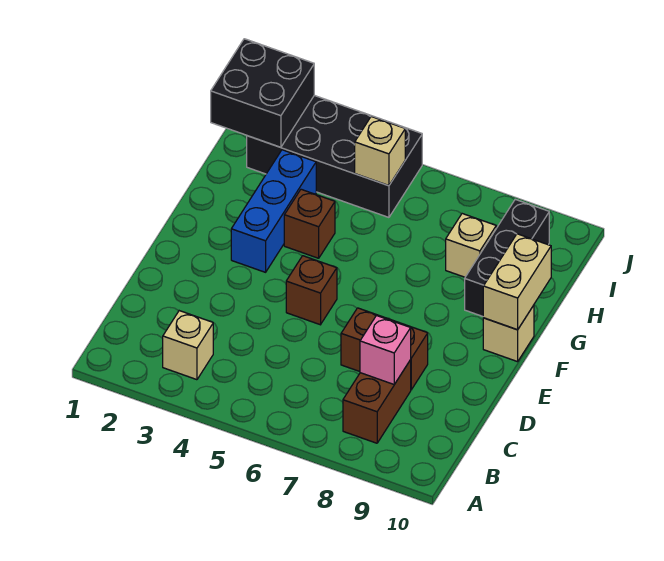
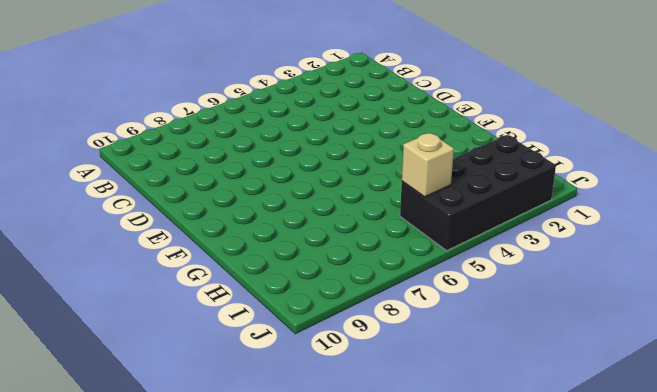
none -> tan brick B3 level 1
none -> brown brick B8:C8 level 1
none -> brown brick D7:D8 level 1

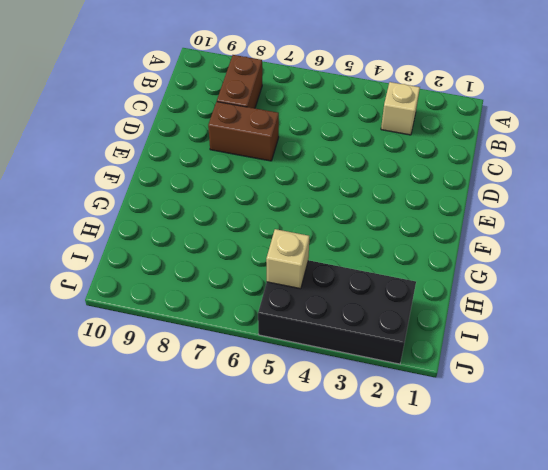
none -> brown brick E5 level 1
none -> blue brick F3:H3 level 1
none -> tan brick F10 level 1

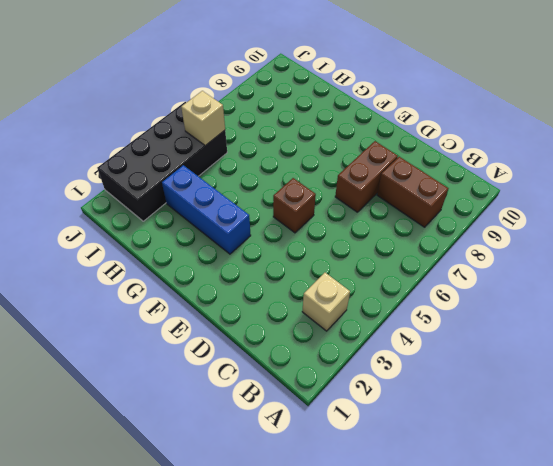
none -> tan brick F10 level 1
none -> brown brick G4 level 1
none -> black brick G9:I9 level 1

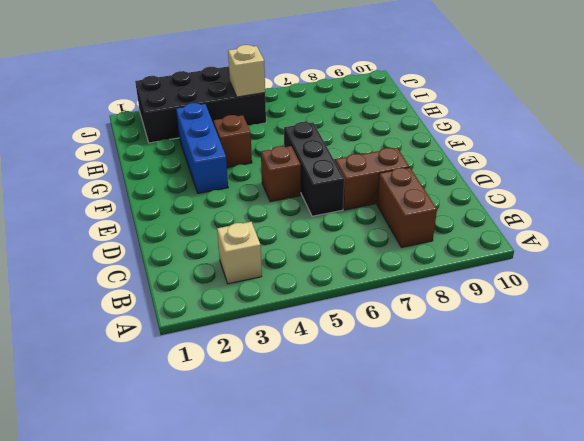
black brick D6:F6 level 1 -> black brick G9:I9 level 1
none -> tan brick F10 level 1
none -> tan brick H8 level 1
none -> pink brick C8 level 2

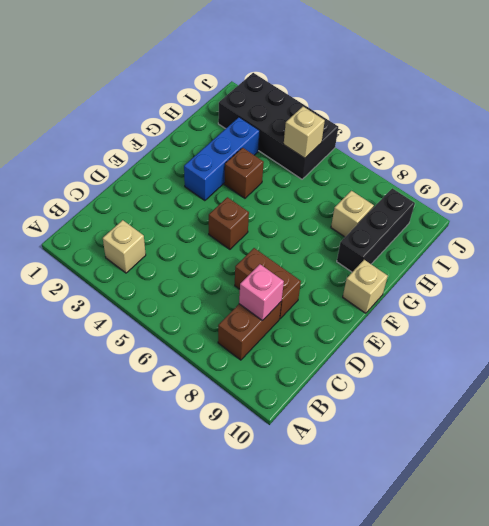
none -> tan brick F10:G10 level 2
none -> black brick I1:J2 level 2

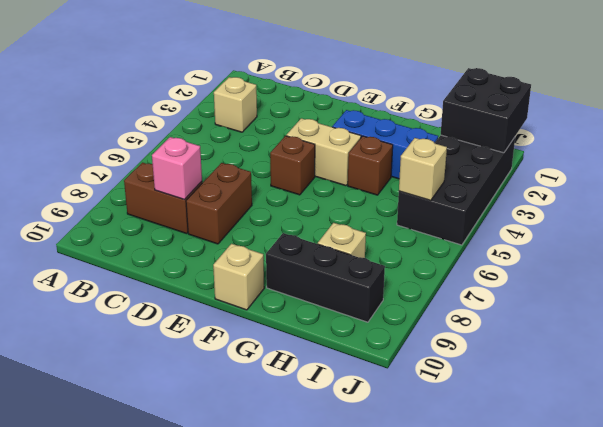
tan brick E4:F4 level 1 -> tan brick F10:G10 level 2

